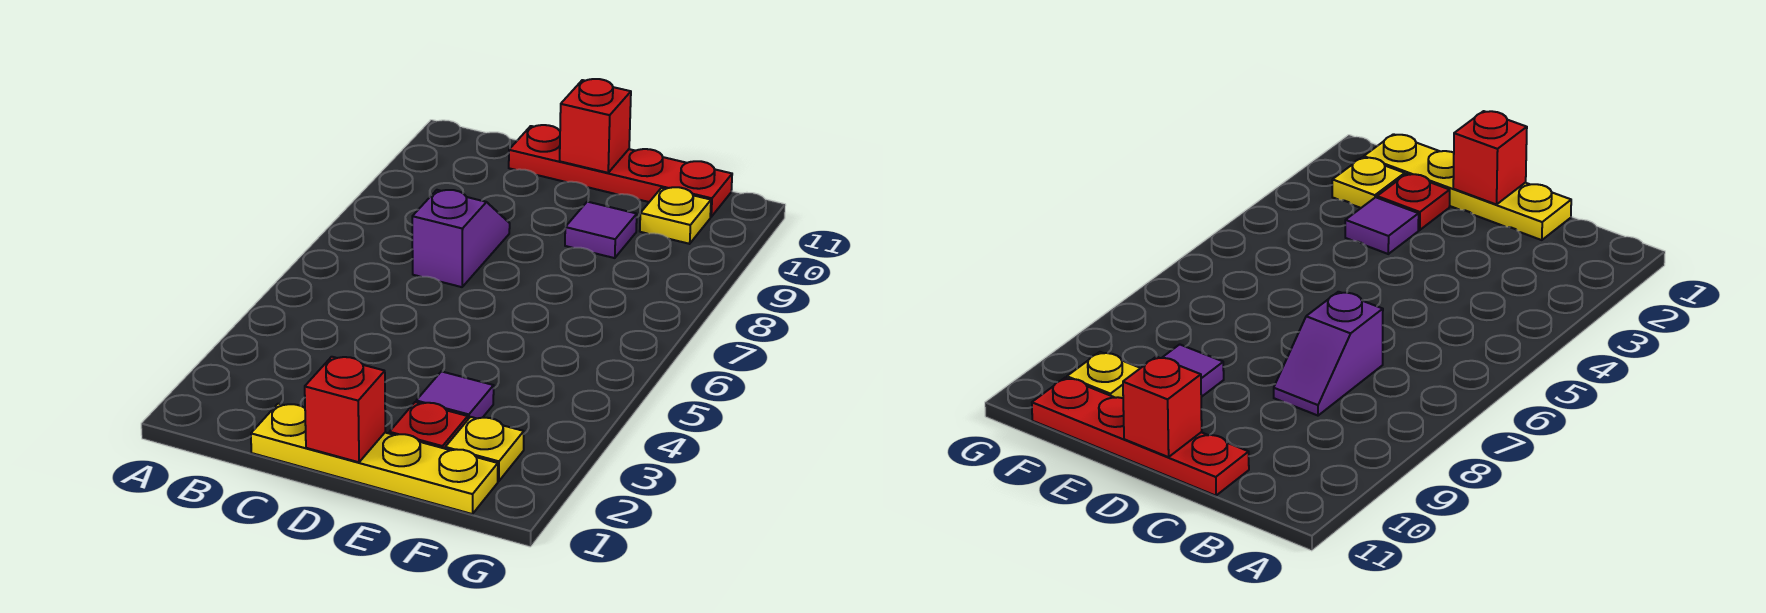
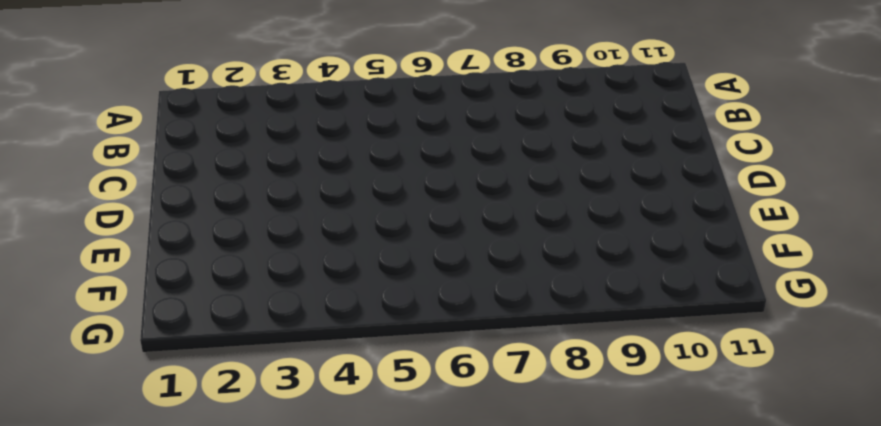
none -> yellow plate C1:F1 level 1
none -> purple slope C7:C8 level 1 top 7

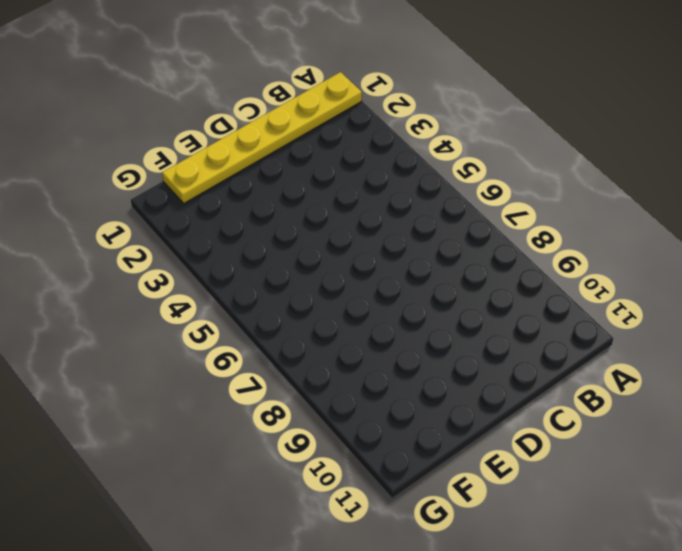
yellow plate A1:F1 level 1 -> yellow plate C1:F1 level 1
none -> purple slope C7:C8 level 1 top 7
none -> red plate C11:F11 level 1

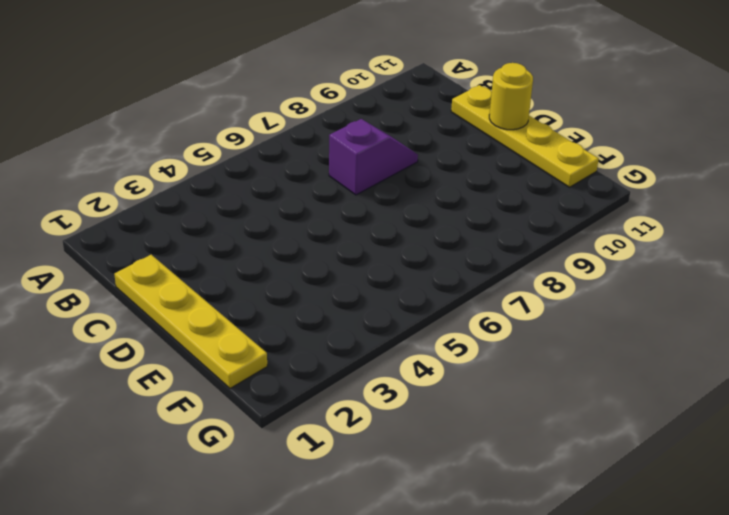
yellow plate C11:F11 level 1 -> red plate C11:F11 level 1
yellow round brick D11 level 2 -> red brick D11 level 2
none -> red plate E2 level 1
none -> purple tile E3 level 1

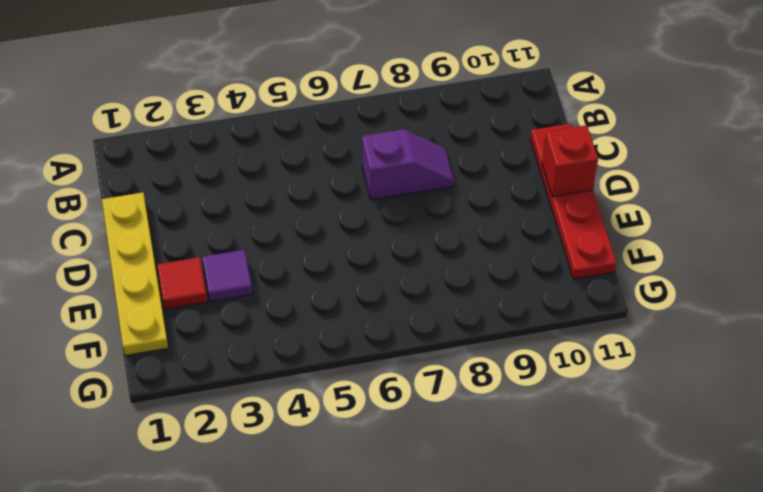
red tile E2 level 1 -> red plate E2 level 1
none -> purple tile E9 level 1
none -> yellow plate F2 level 1

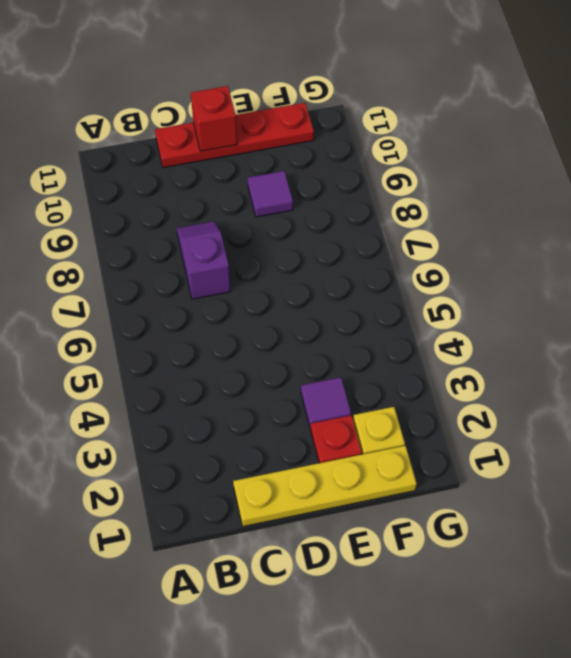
none -> yellow plate F10 level 1
none -> red brick D1 level 2

